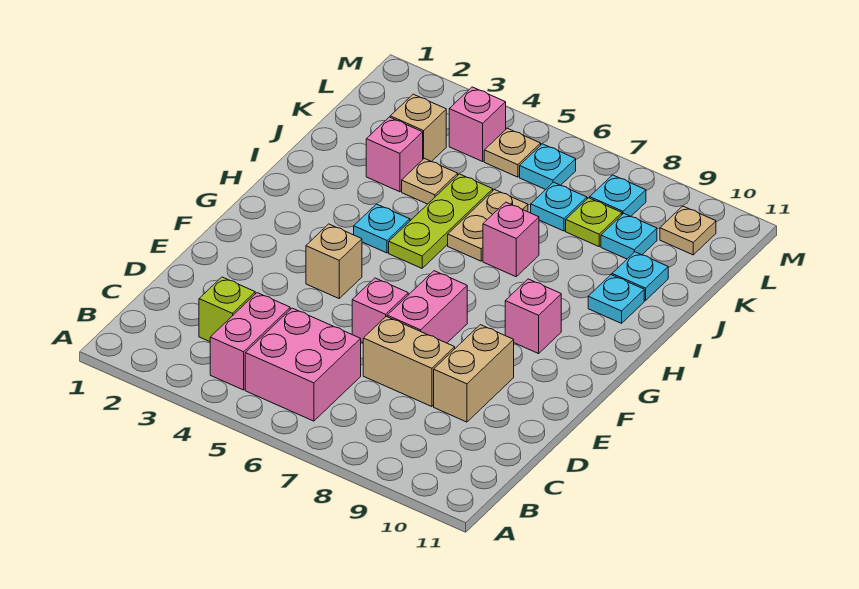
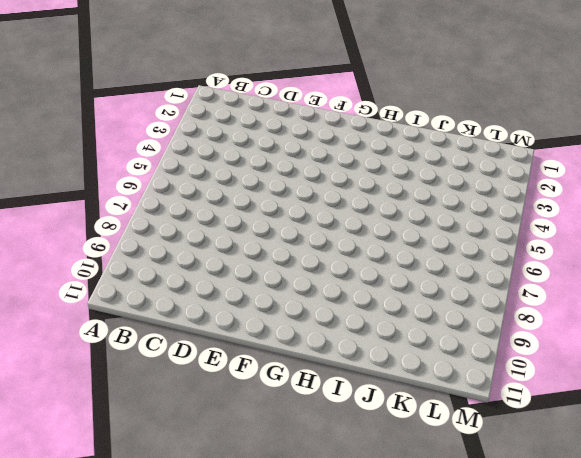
none -> pink brick B4:C4 level 1
none -> pink brick B5:C6 level 1
none -> lime brick C3 level 1

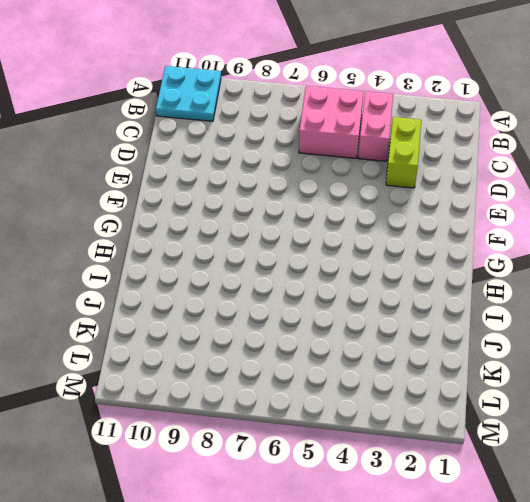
cyan plate A10:B11 level 1 -> none
lime brick C3:D3 level 1 -> lime brick C3 level 1
none -> tan brick D7:D8 level 1
none -> tan brick D9:E9 level 1
none -> pink brick E6 level 1

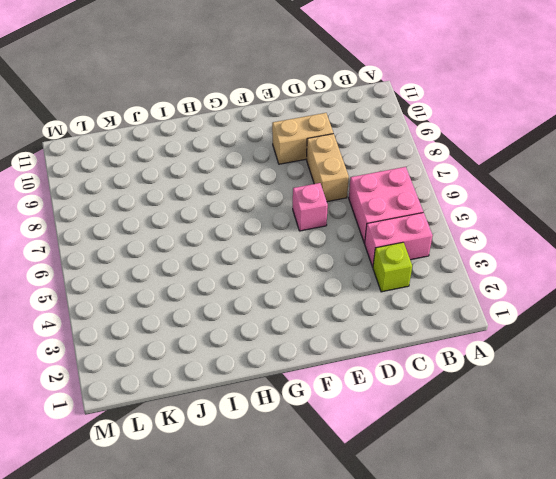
none -> pink brick E7:F7 level 1
none -> tan brick F4 level 1
none -> pink brick G9 level 1

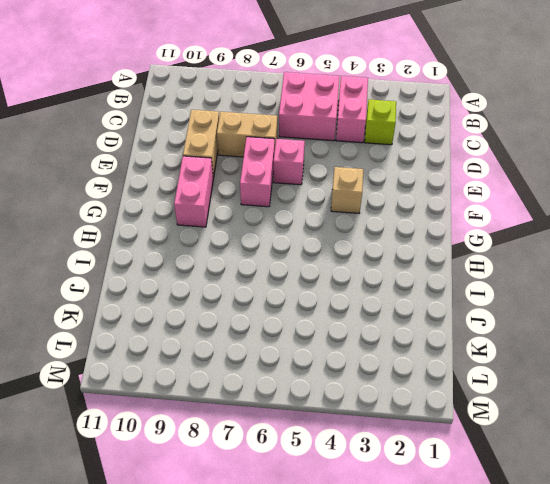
pink brick F9:G9 level 1 -> pink brick G9 level 1
none -> cyan plate H4 level 1
none -> lime plate H5:J5 level 1
none -> tan plate I6:J6 level 1

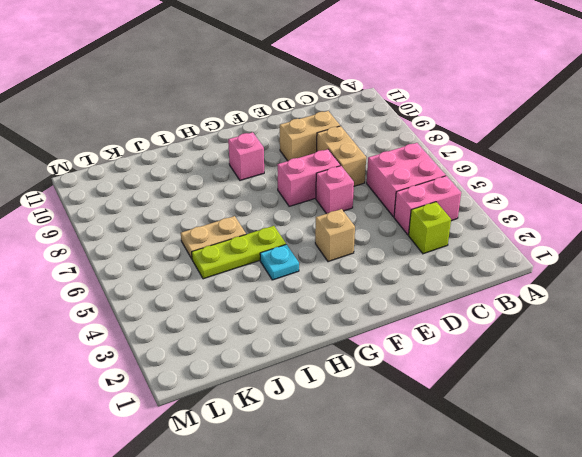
none -> pink brick I7 level 1
none -> cyan plate I10 level 1
none -> pink brick J3 level 1

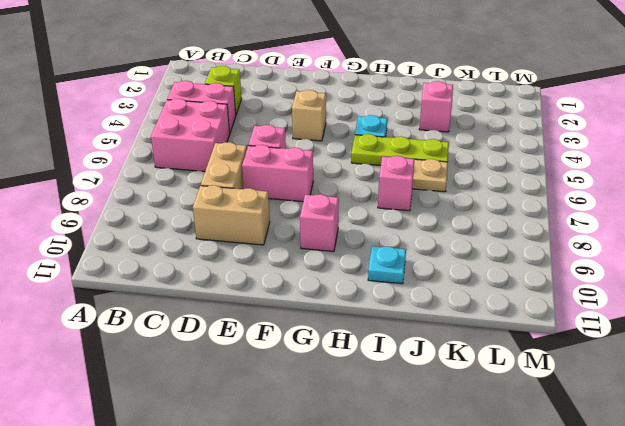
none -> tan plate J4 level 1
none -> cyan plate J10 level 1
none -> tan brick K3 level 1

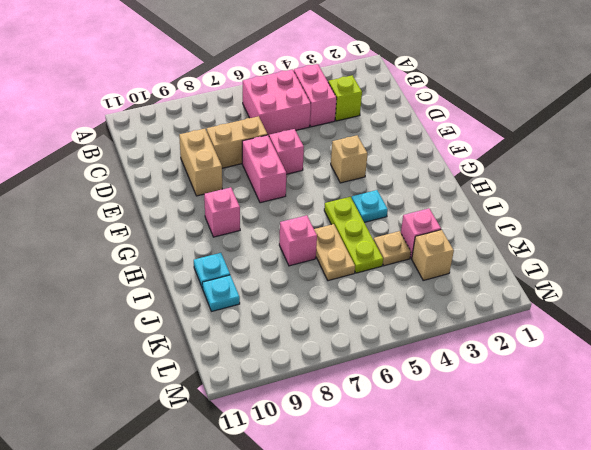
none -> cyan plate K7 level 1
none -> lime plate K8 level 1
none -> cyan plate K9 level 1

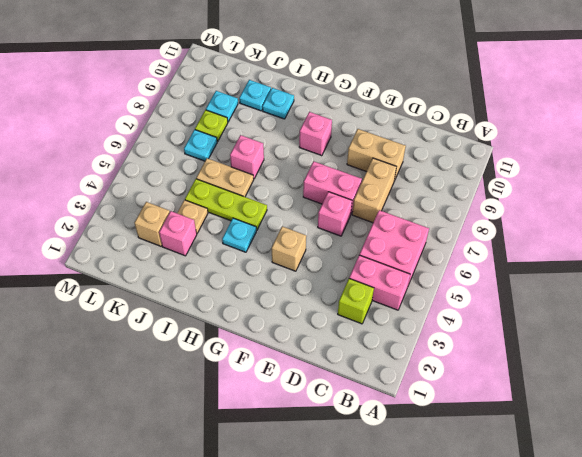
none -> pink brick L4 level 1
none -> tan plate L5 level 1
none -> cyan plate L6 level 1

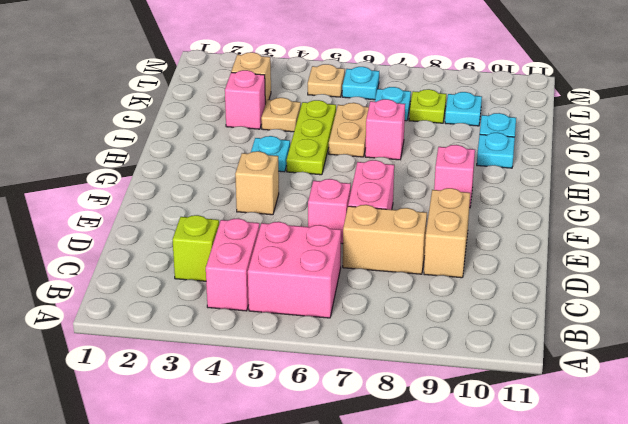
none -> pink brick L4 level 1
none -> cyan plate L8 level 1
none -> tan plate L10 level 1

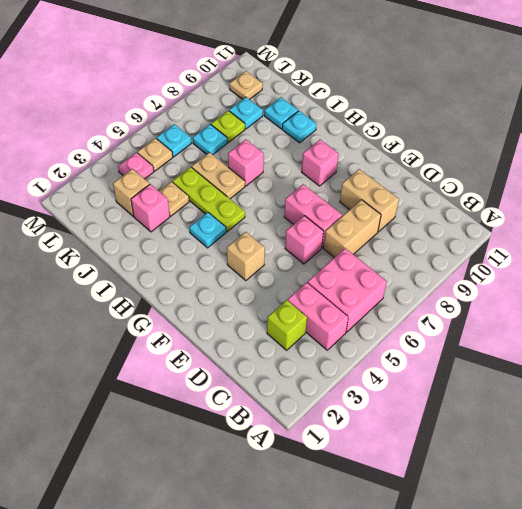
pink plate L4 level 1 -> pink brick L4 level 1
none -> cyan plate L8 level 1

